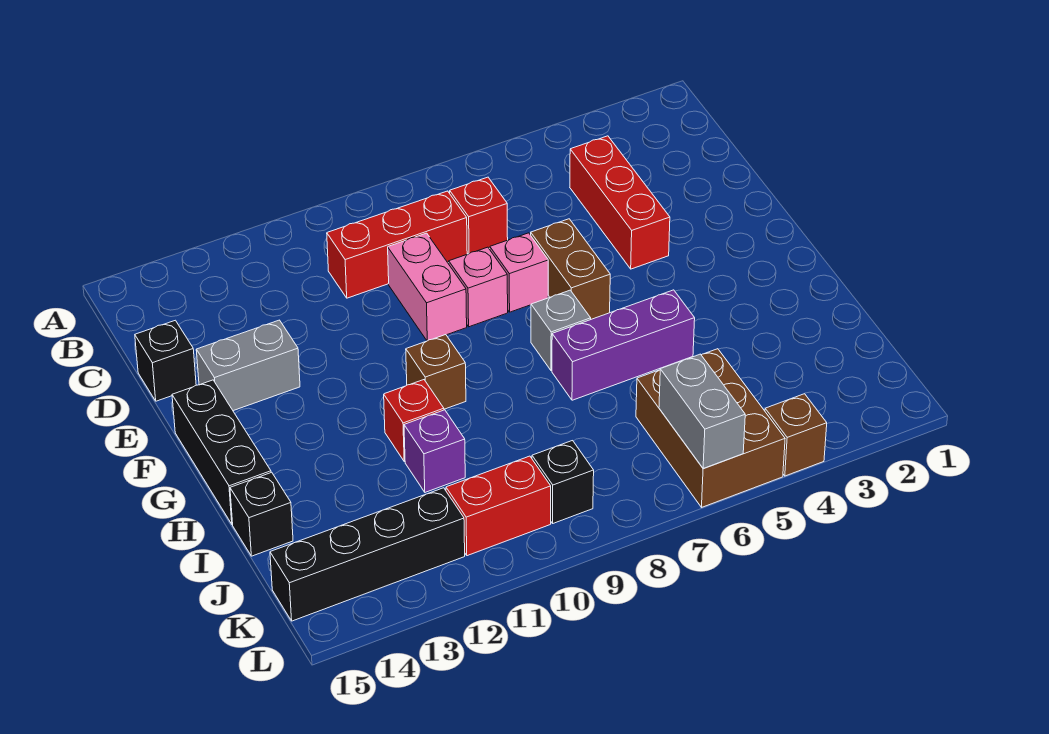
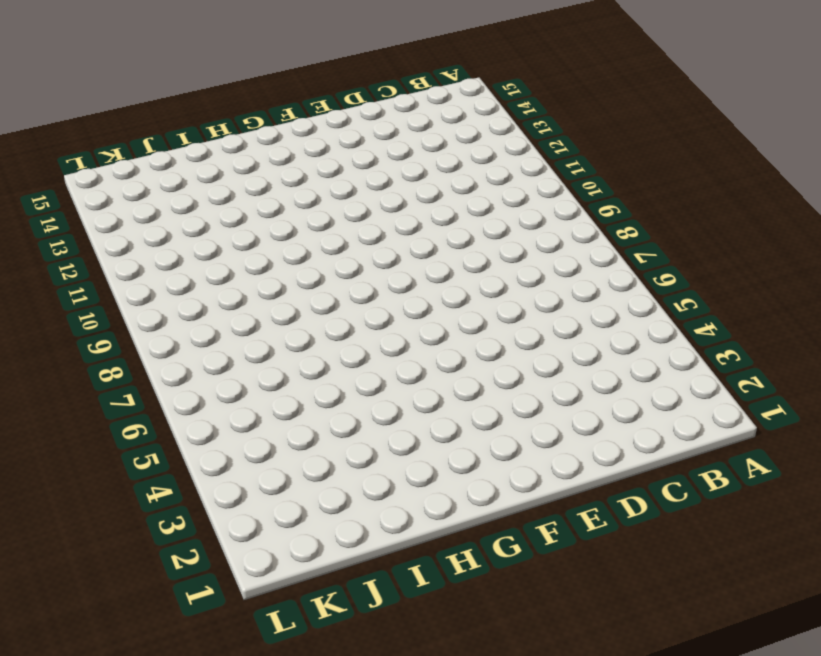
none -> red brick C4:E4 level 1
none -> red brick C7 level 1
none -> red brick C8:C10 level 1

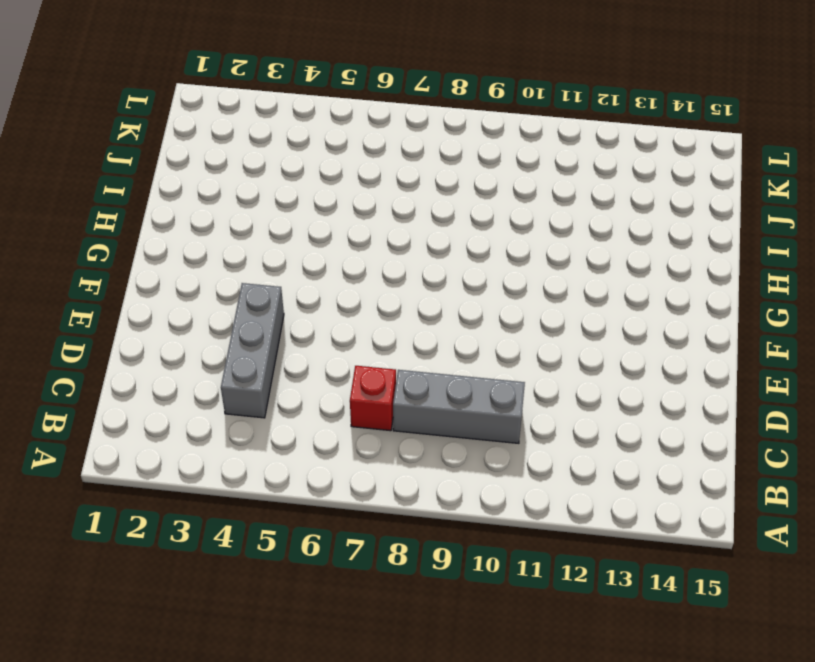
grey brick C4:E4 level 1 -> red brick C4:E4 level 1
grey brick C8:C10 level 1 -> red brick C8:C10 level 1
none -> pink brick D9:E9 level 1
none -> black brick D15 level 1
none -> brown brick E6:F6 level 1

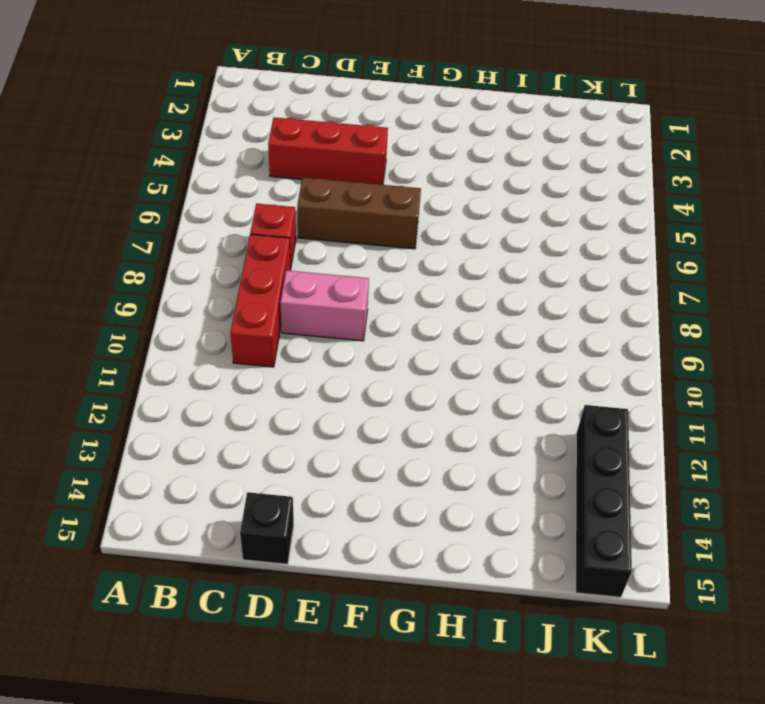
brown brick D6:F6 level 1 -> brown brick E6:F6 level 1
none -> pink brick E7 level 1
none -> pink brick E8 level 1
none -> grey brick E13:E14 level 1

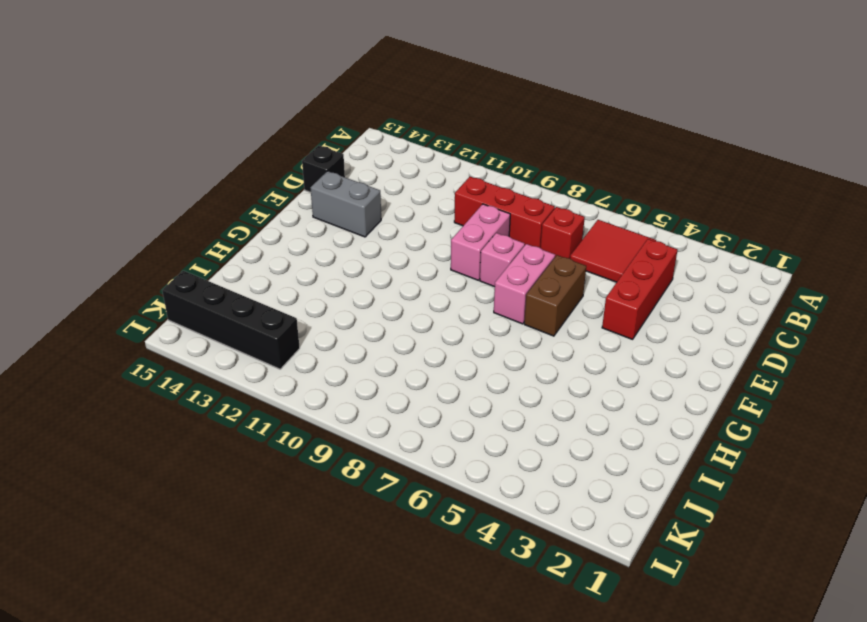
red tile B5:C6 level 1 -> none
pink brick E7:F7 level 1 -> pink brick E7 level 1
none -> black brick F15:H15 level 1
none -> grey brick G7 level 1
none -> brown brick G10 level 1

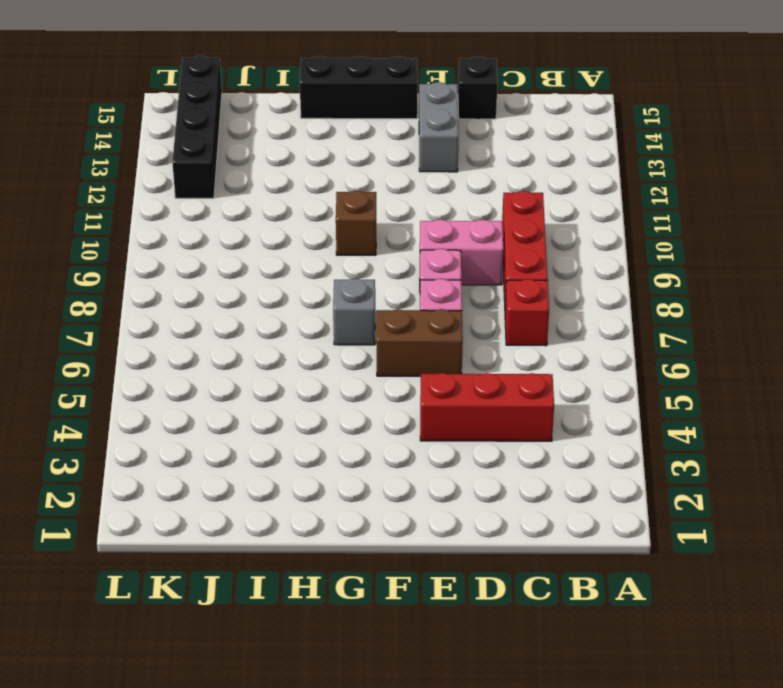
none -> purple brick H5:H7 level 1
none -> red brick H11 level 1
none -> purple brick I11 level 1

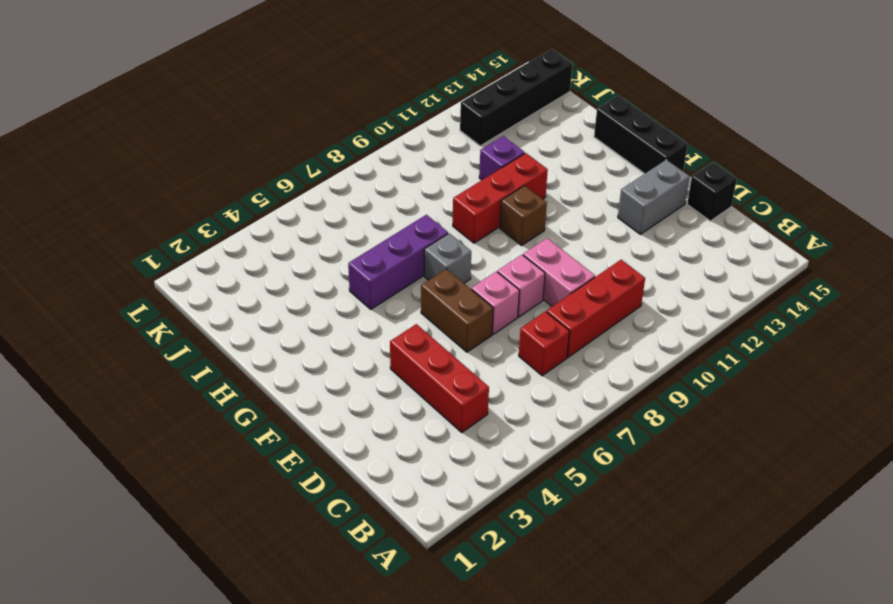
red brick H9:H11 level 1 -> red brick H11 level 1
none -> black brick I15 level 1
none -> brown brick J5:L6 level 1
none -> black brick K9 level 1

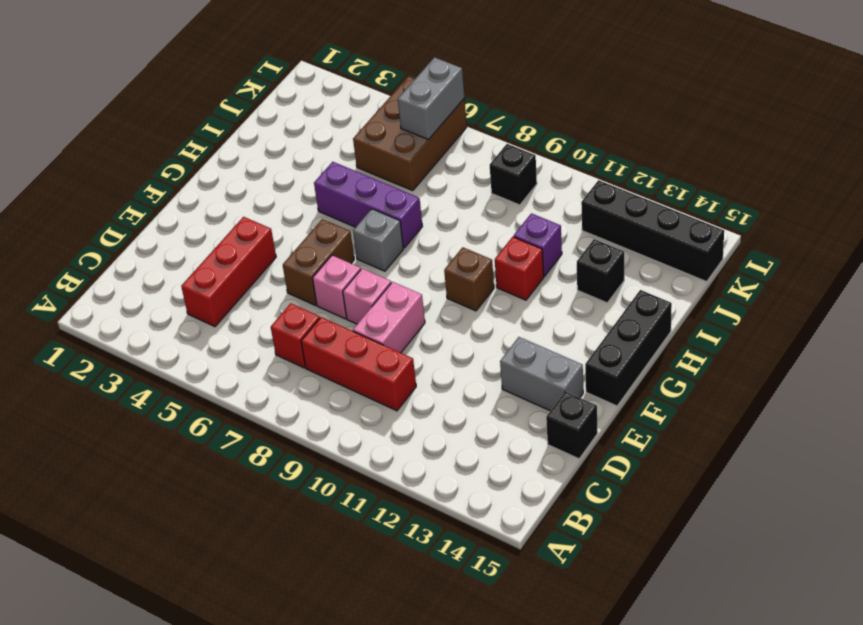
black brick I13 level 1 -> black brick I15 level 1
none -> red brick K10:K11 level 1
none -> brown brick L4 level 1

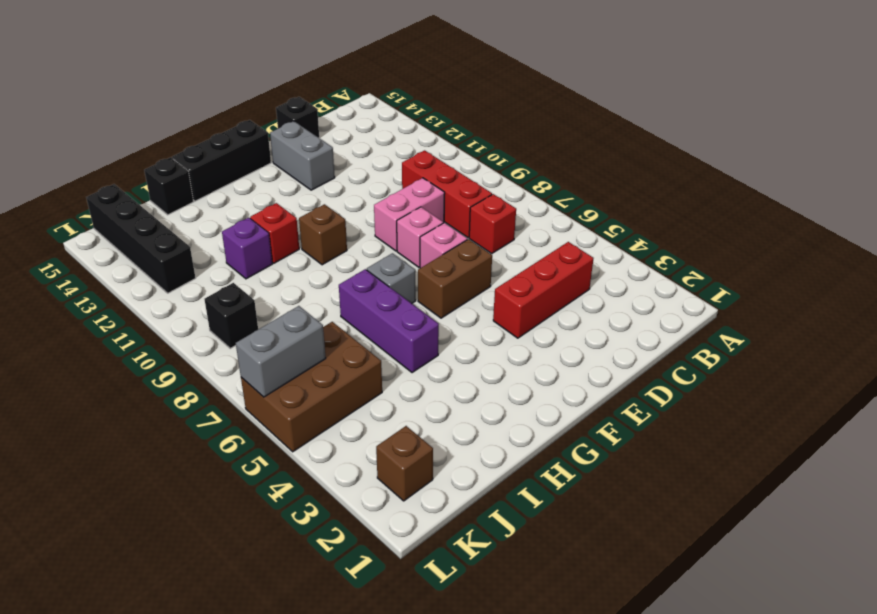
brown brick K2 level 1 -> brown brick L4 level 1
none -> red brick K10:K11 level 1

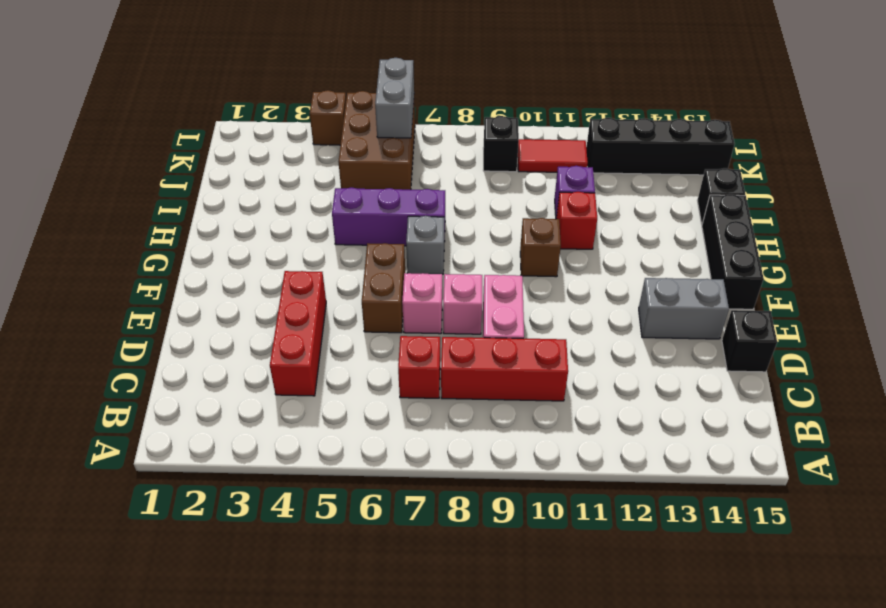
red tile K10:K11 level 1 -> red brick K10:K11 level 1

